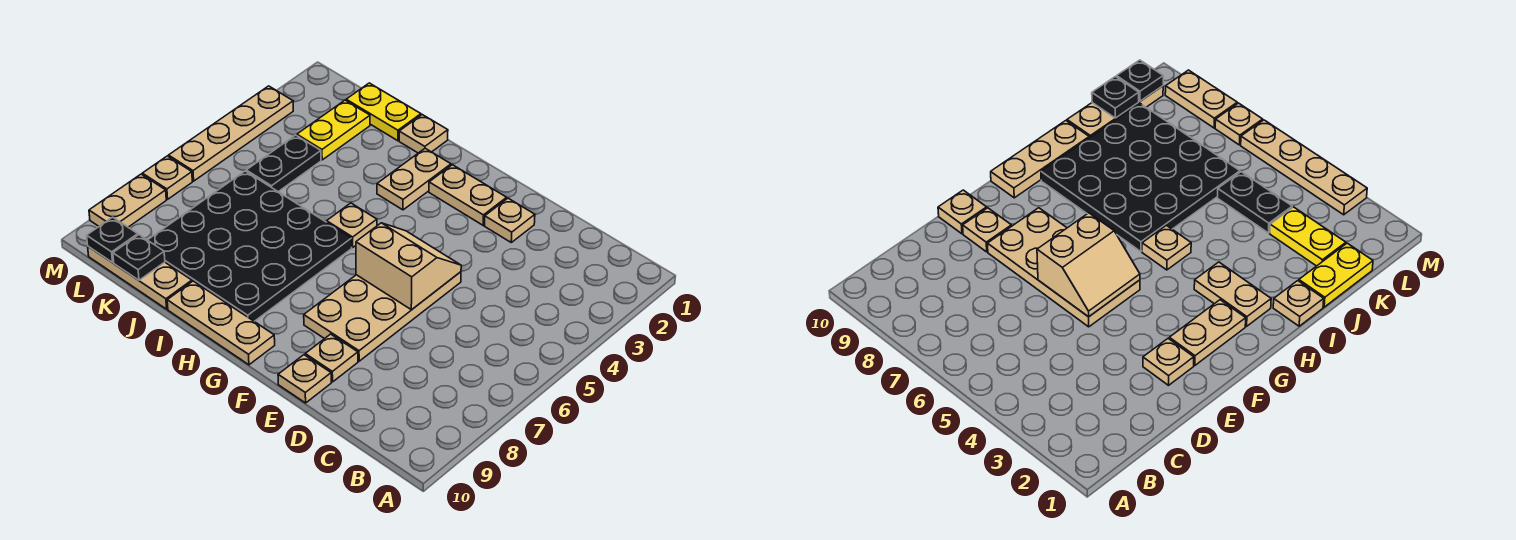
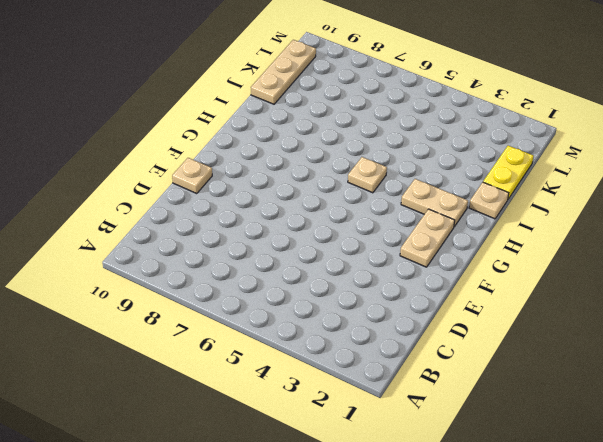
none -> tan plate E2 level 1
none -> tan plate E5:F8 level 1
none -> tan plate E9 level 1

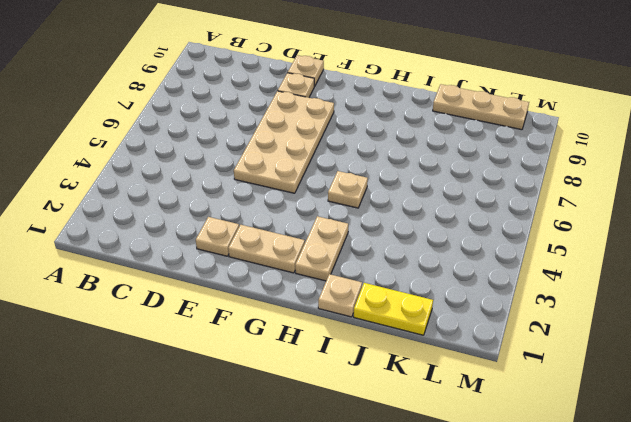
none -> tan plate G10:I10 level 1
none -> black plate H6:K9 level 1
none -> yellow plate K2:K3 level 1

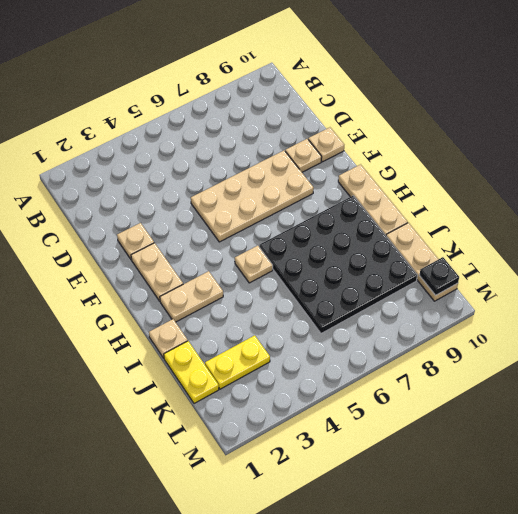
none -> black plate K4:K5 level 1
none -> tan plate M3:M6 level 1
none -> tan plate M7 level 1

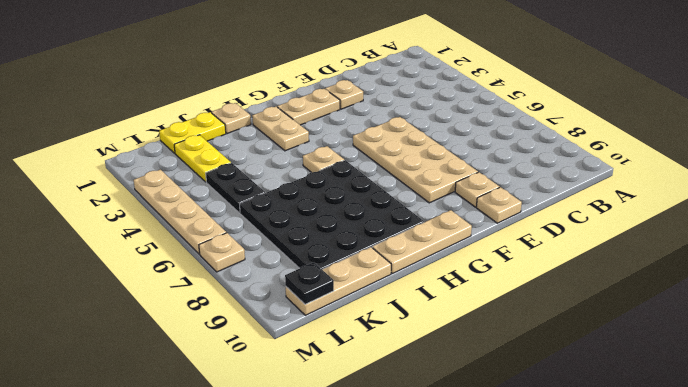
none -> tan plate M8:M9 level 1
none -> tan slope E5:F6 level 2 top 6
none -> black plate K10 level 2

